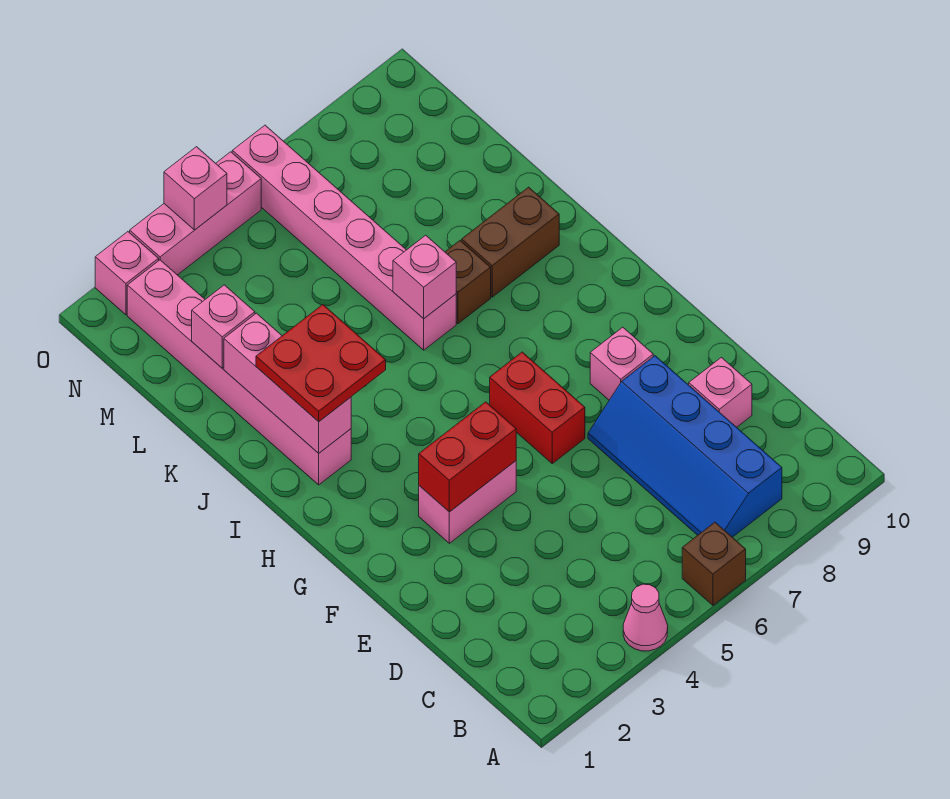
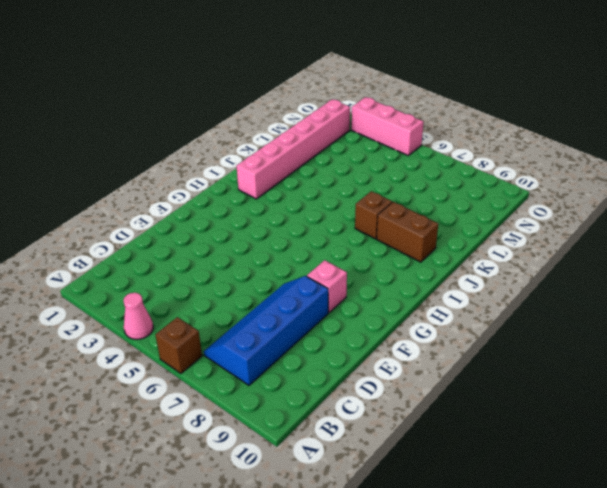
none -> pink brick D9 level 1
none -> pink brick F3:F4 level 1
none -> red brick F6:G6 level 1

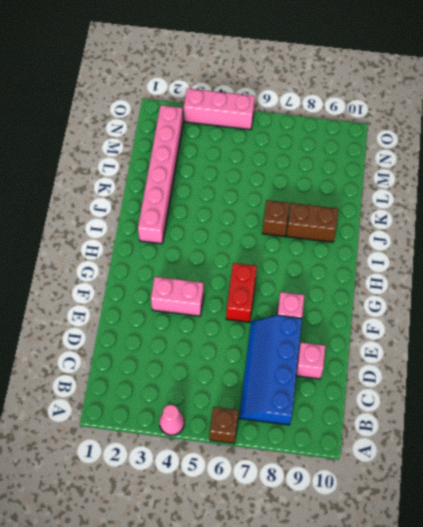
none -> pink brick J6:O6 level 1
none -> pink brick O2 level 1
none -> red brick F3:F4 level 2

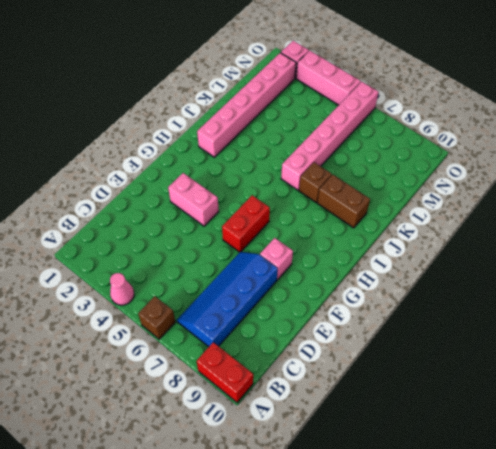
red brick A9:A10 level 1 -> red brick F3:F4 level 2
none -> pink brick D9 level 1
none -> pink brick I2:K2 level 2
none -> pink brick J6 level 2

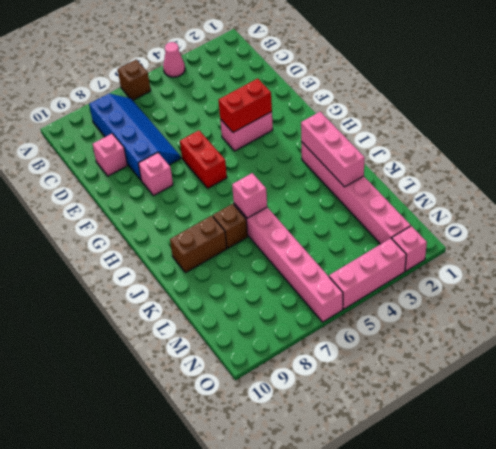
none -> pink brick L2 level 2
none -> pink brick O4 level 2
none -> red plate I2:J3 level 3

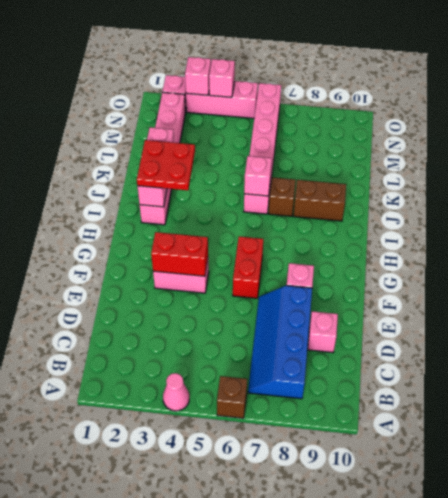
pink brick O3 level 2 -> pink brick L2 level 2

